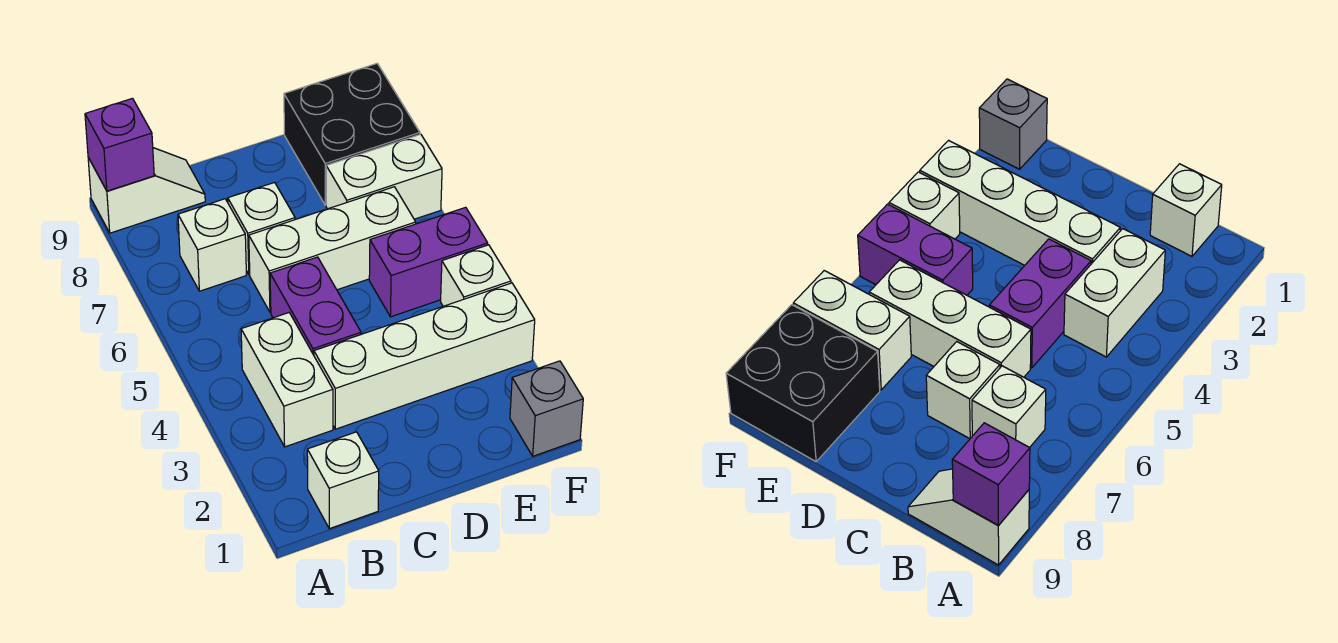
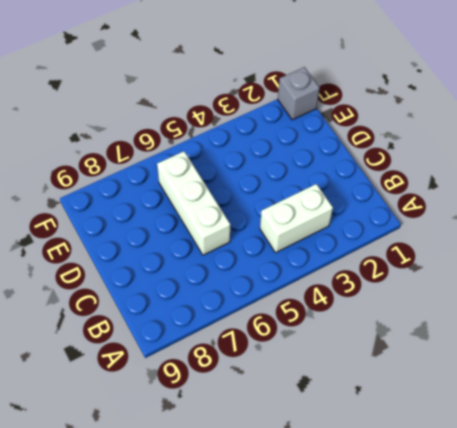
none -> white slope A9:B9 level 1 top A
none -> white brick B1 level 1
none -> white brick B7 level 1

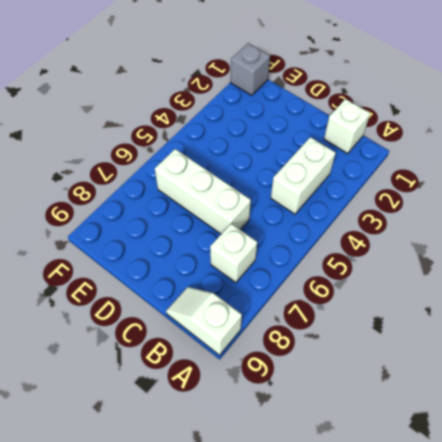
none -> white brick C3:F3 level 1
none -> purple brick C4:C5 level 1
none -> white brick C7 level 1

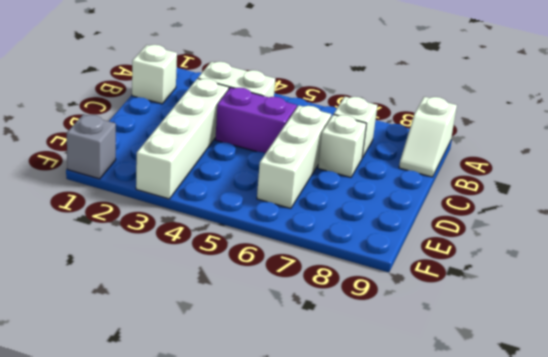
none -> purple brick E5:F5 level 1
none -> white brick E7:F7 level 1
none -> black brick E8:F9 level 1

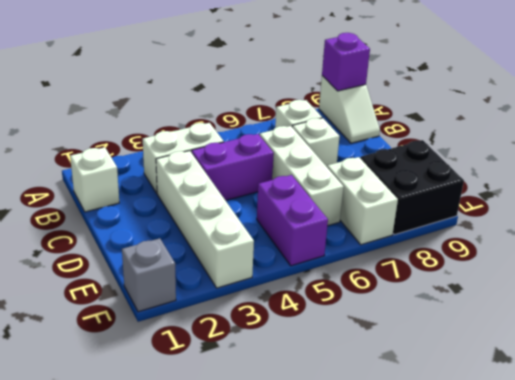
none -> white brick F4 level 1

